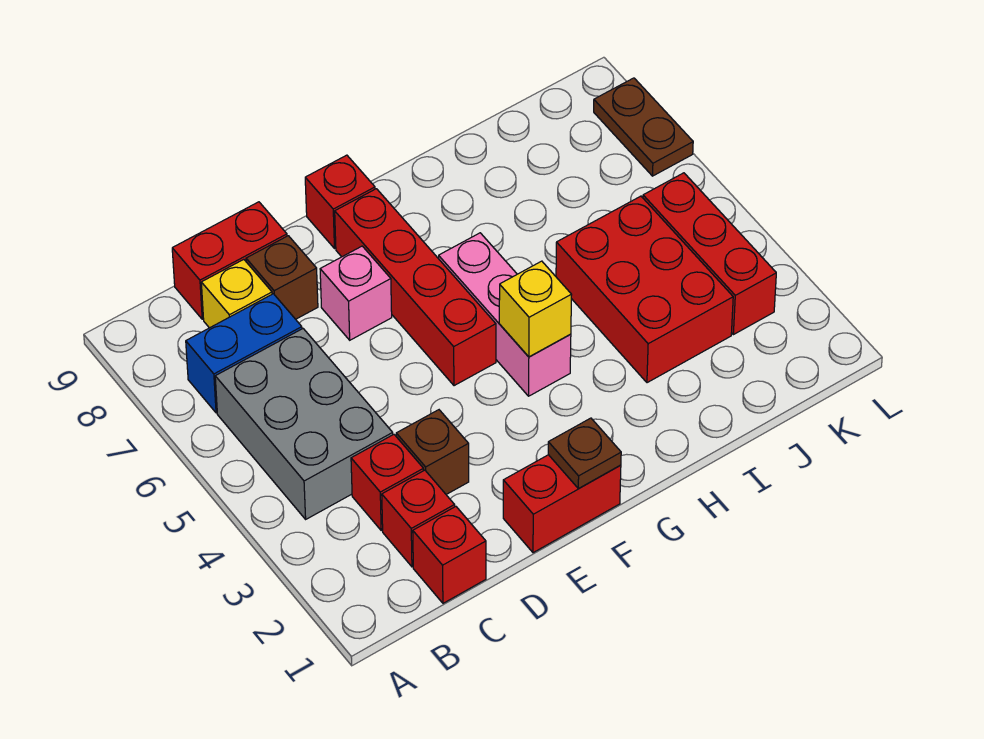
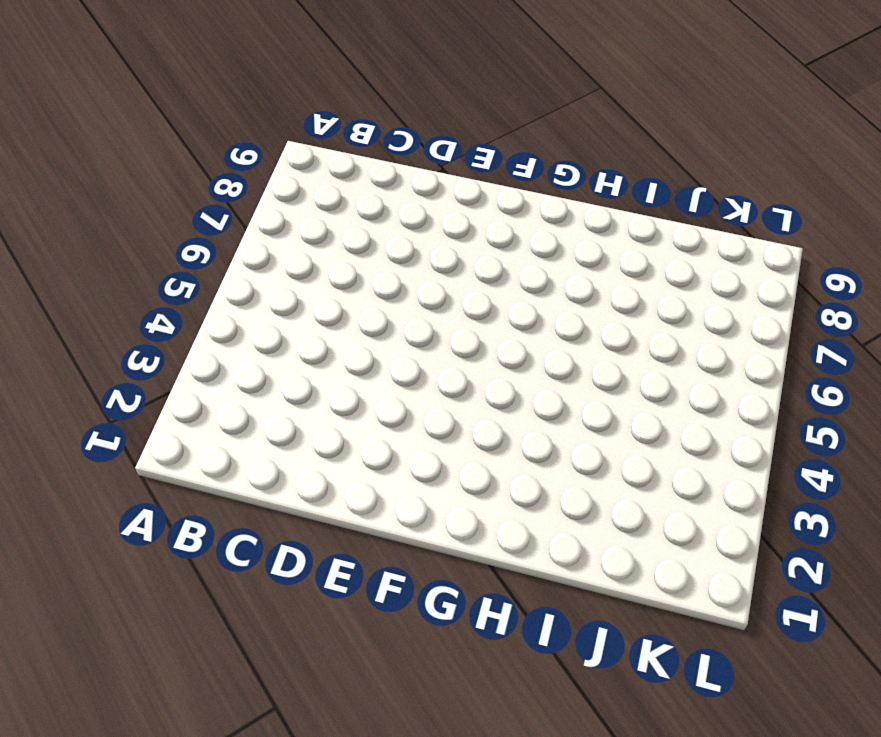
none -> grey brick B4:C6 level 1
none -> blue brick B7:C7 level 1
none -> red brick C1 level 1

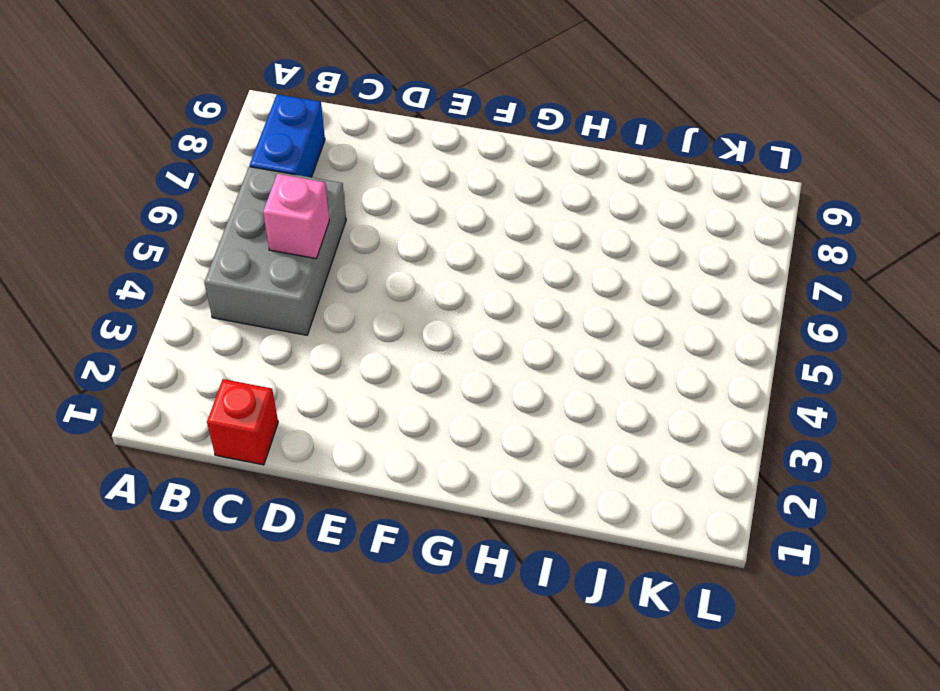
blue brick B7:B8 level 1 -> blue brick B7:C7 level 1
pink brick C5 level 2 -> pink brick E7 level 1
none -> red brick C2 level 1
none -> red brick C3 level 1
none -> yellow brick C8 level 1

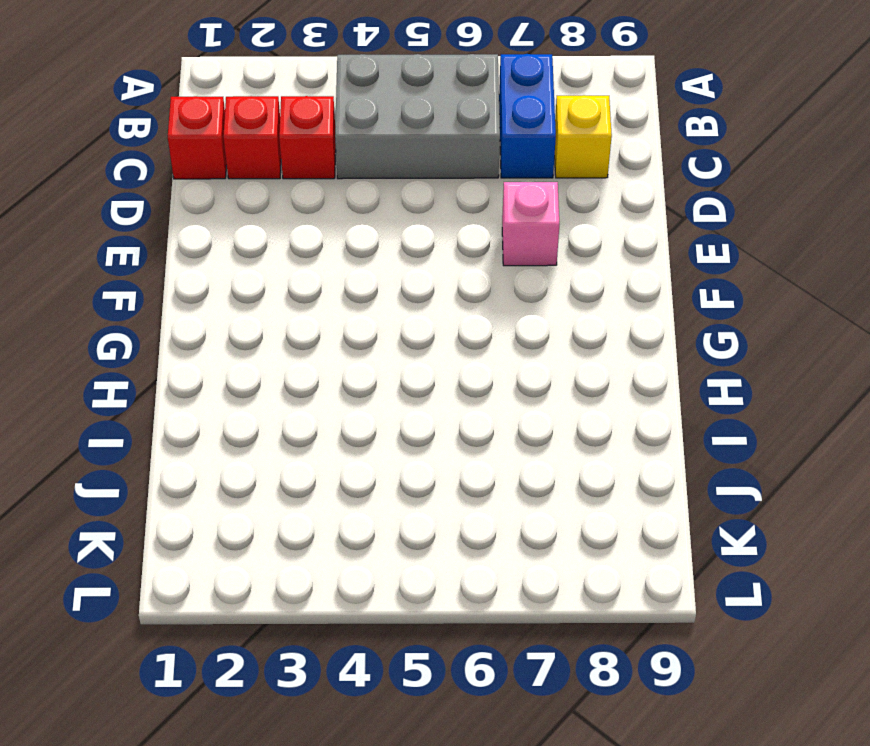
none -> red brick C9:D9 level 1
none -> brown brick D3 level 1
none -> brown brick D8 level 1

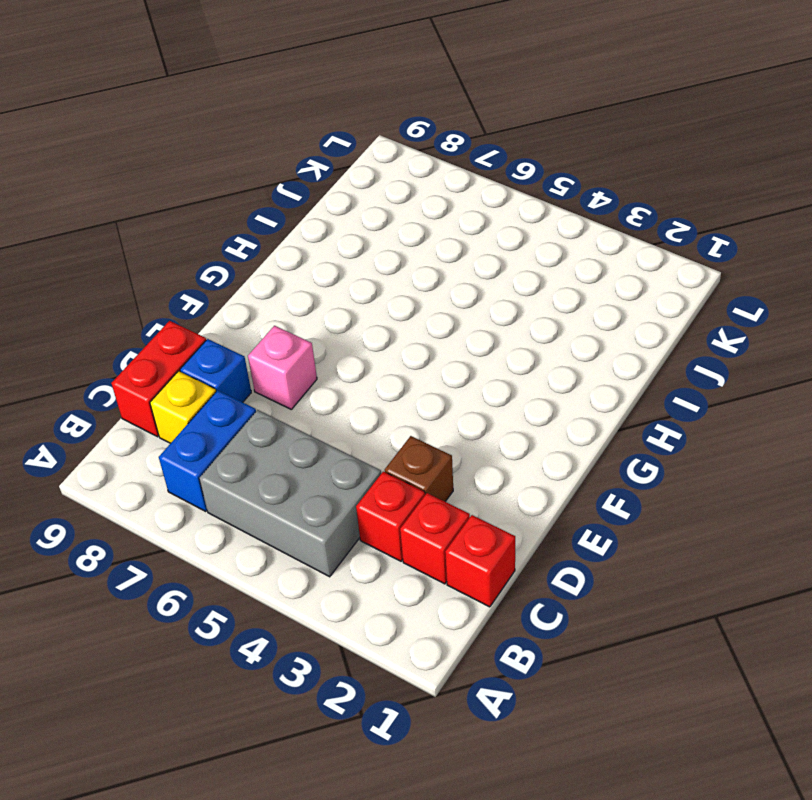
blue brick D8 level 1 -> brown brick D8 level 1
none -> red brick E1:F1 level 1
none -> red brick F5:F8 level 1
none -> red brick F9 level 1

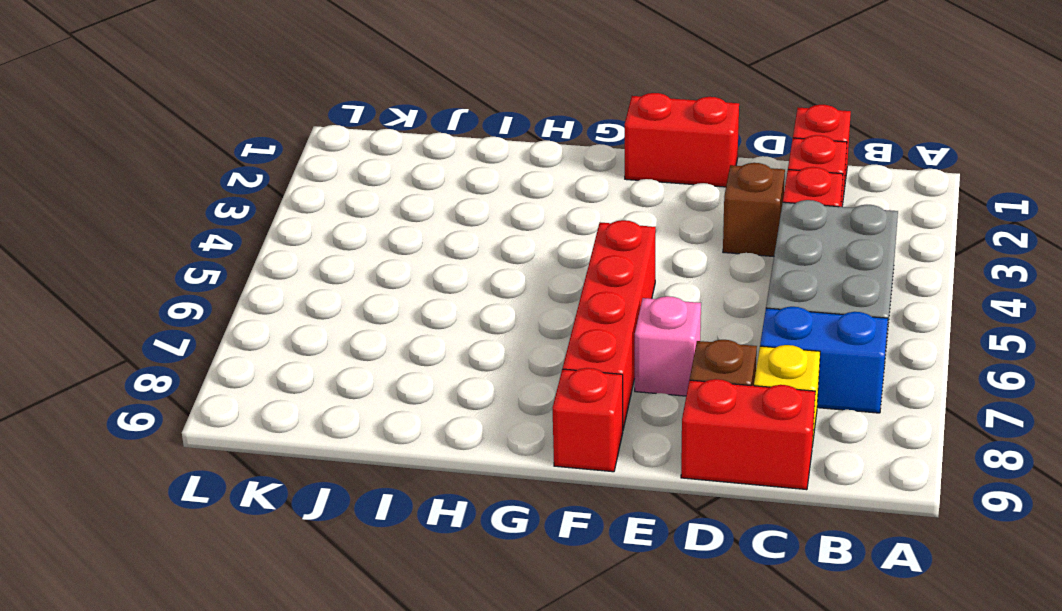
none -> pink brick G4:G6 level 1
none -> red brick I3:J5 level 1
none -> red brick K3:K5 level 1

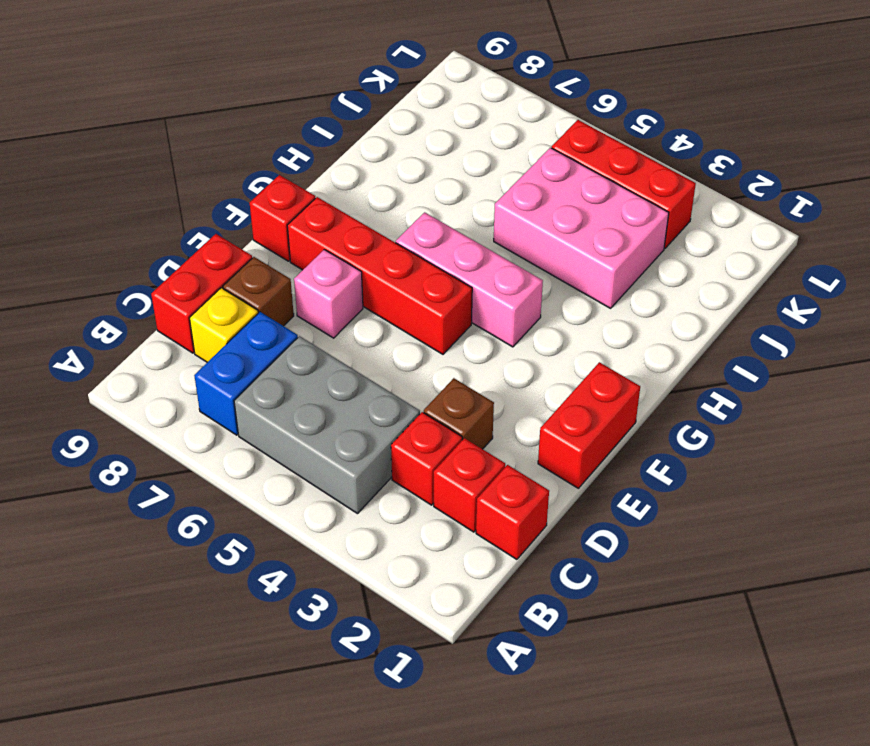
pink brick I3:J5 level 1 -> red brick I3:J5 level 1
none -> brown plate L7:L8 level 1
none -> brown plate F1 level 2
none -> yellow brick G4 level 2

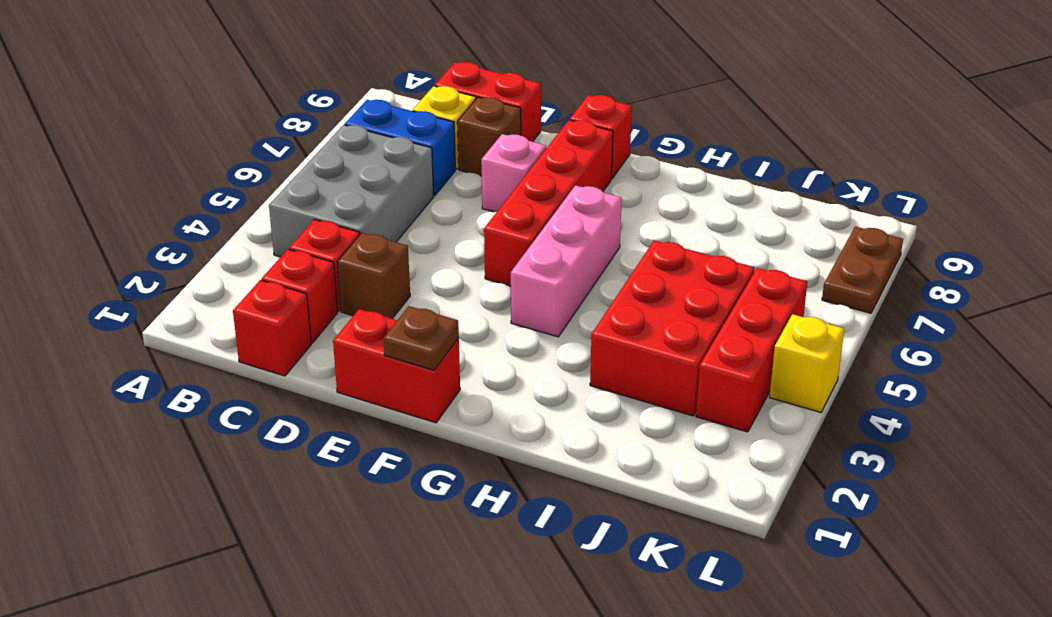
yellow brick L4 level 1 -> yellow brick G4 level 2

